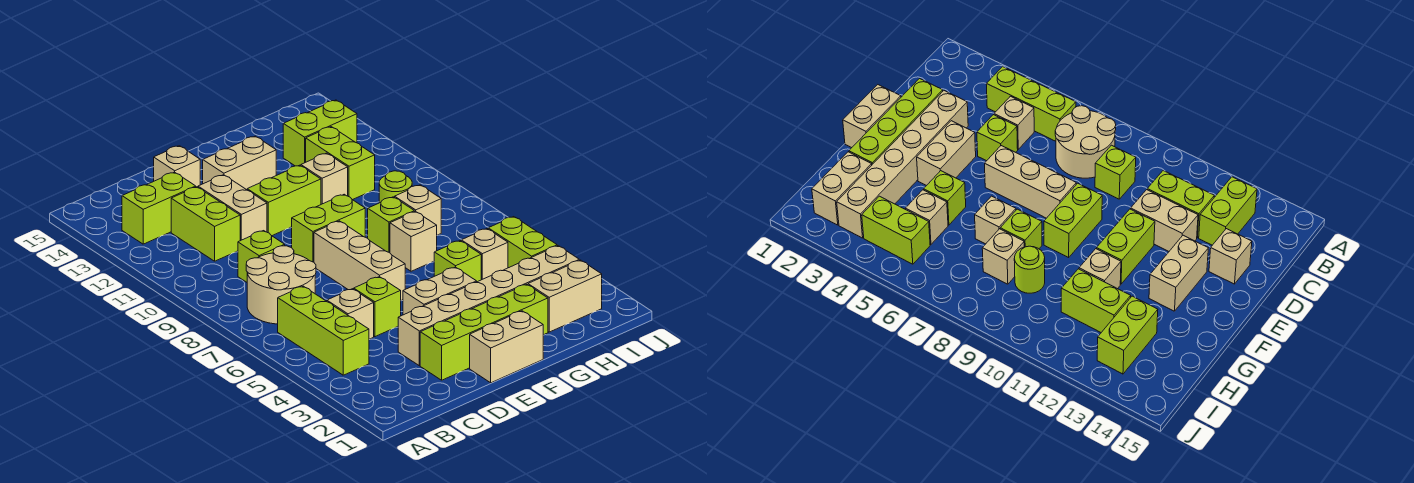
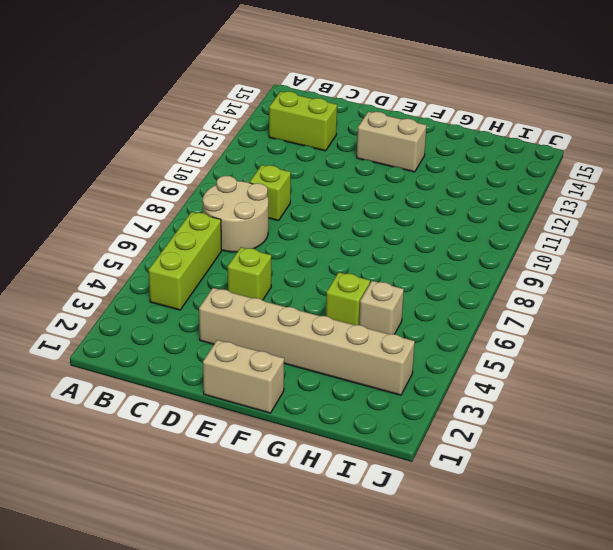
none -> tan brick C5 level 1
none -> lime brick C11:C12 level 1
none -> lime brick D2:G2 level 1

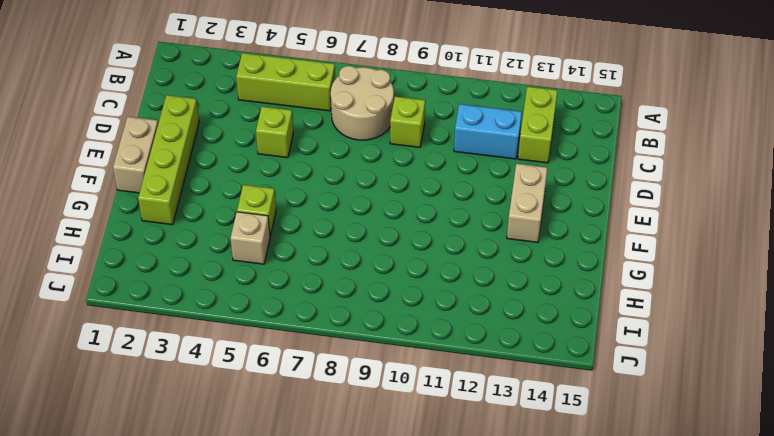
cyan brick C11:C12 level 1 -> lime brick C11:C12 level 1
none -> tan brick C5 level 1
none -> tan brick D3:I3 level 1
none -> tan brick D11:D12 level 1

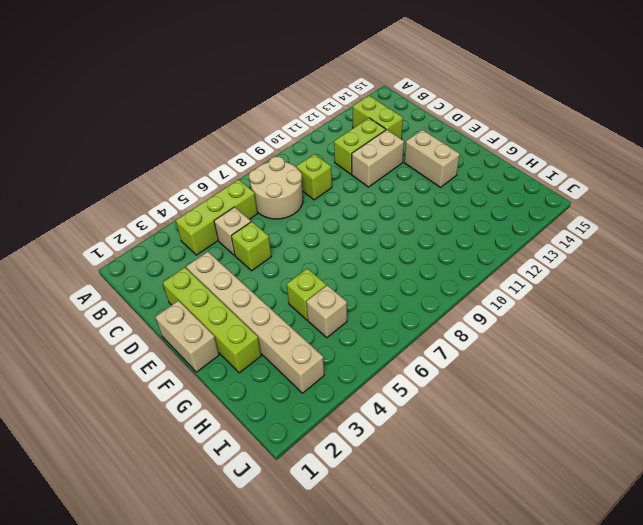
none -> tan brick D14 level 1
none -> tan brick E4:F4 level 1
none -> tan brick E6:E8 level 1

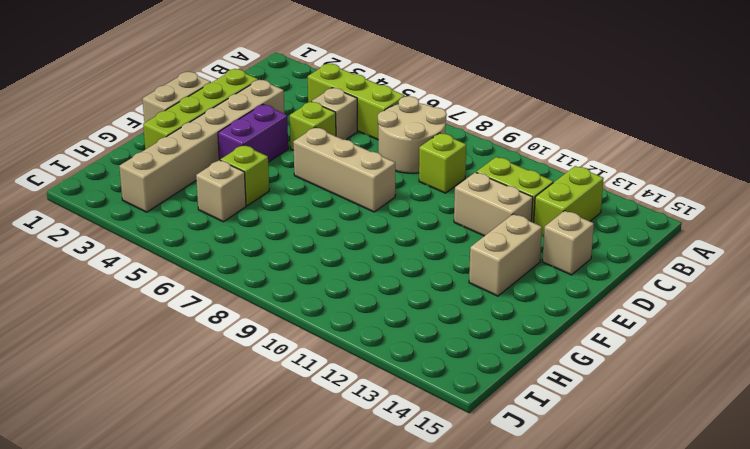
purple brick E4:F4 level 1 -> tan brick E4:F4 level 1
none -> lime brick E9:F9 level 1
none -> lime brick E11:F11 level 1
none -> tan brick G7 level 1

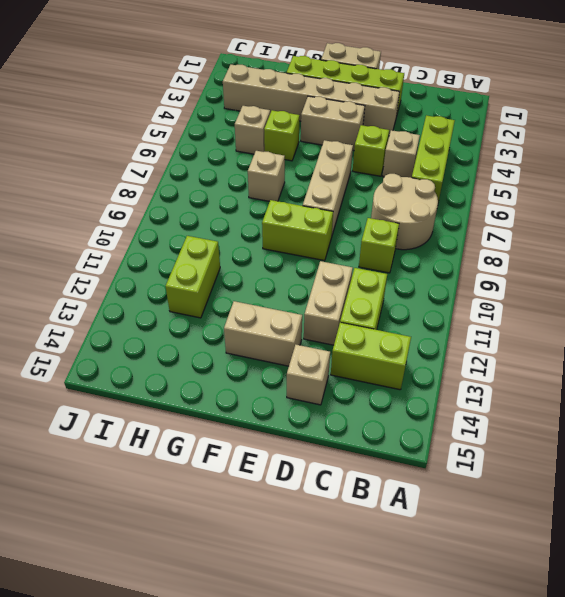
none -> lime brick E11:F11 level 1
none -> lime brick G8 level 1
none -> tan brick G11 level 1

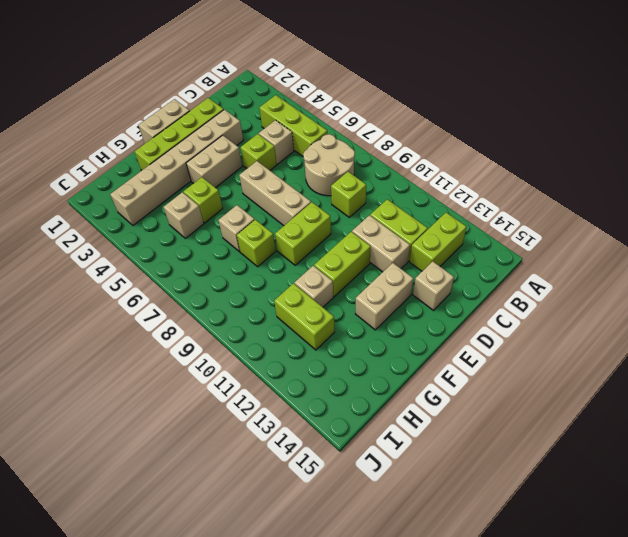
none -> tan brick H2:I2 level 1
none -> tan brick H8 level 1
none -> lime round brick H9 level 1

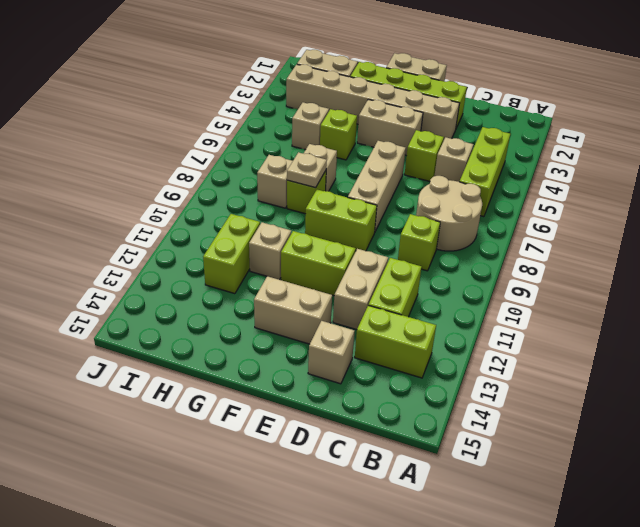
tan plate G8 level 2 -> none
none -> lime round brick H9 level 1
none -> lime brick H13:I13 level 1
none -> lime brick I4:I5 level 1

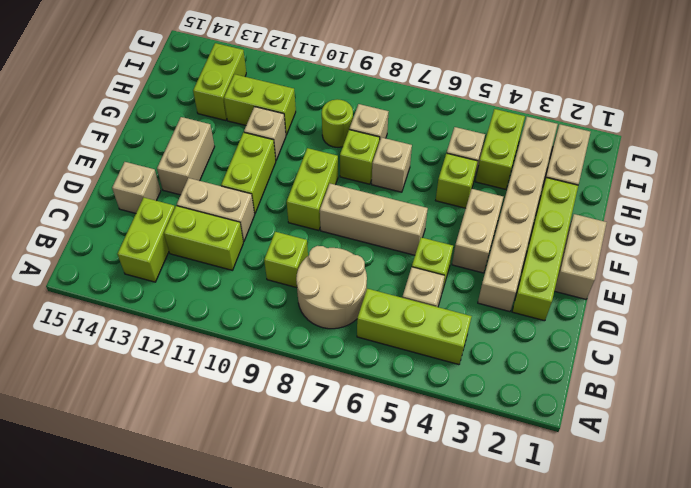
lime brick H4:I4 level 1 -> lime brick I4:I5 level 1

